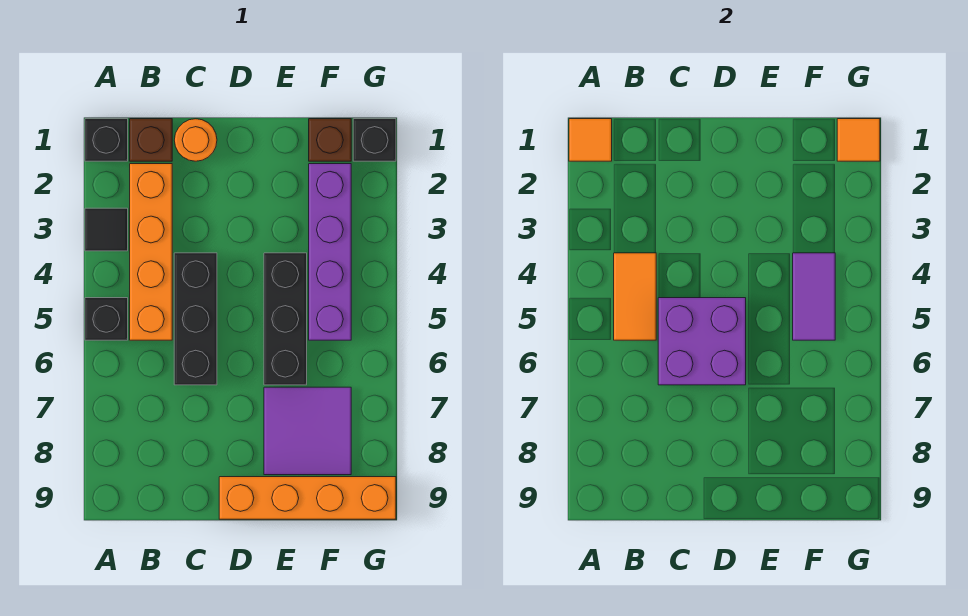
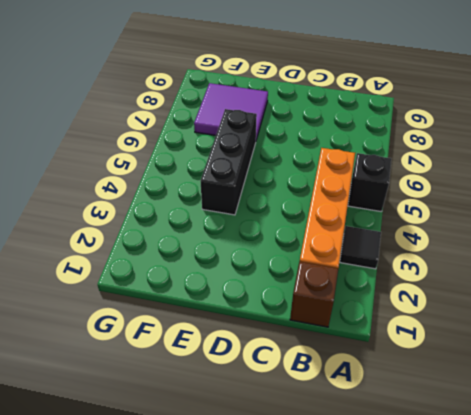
none -> black brick A1 level 1
none -> orange round brick C1 level 1
none -> black brick C4:C6 level 1

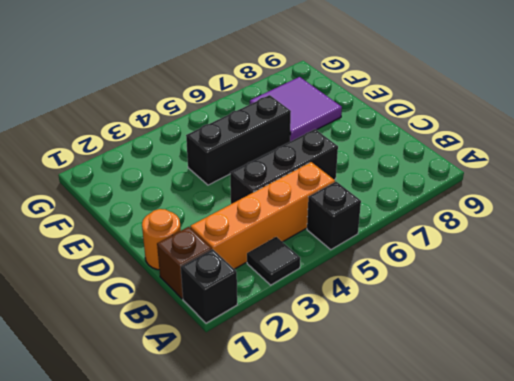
none -> orange brick D9:G9 level 1
none -> brown brick F1 level 1
none -> purple brick F2:F5 level 1

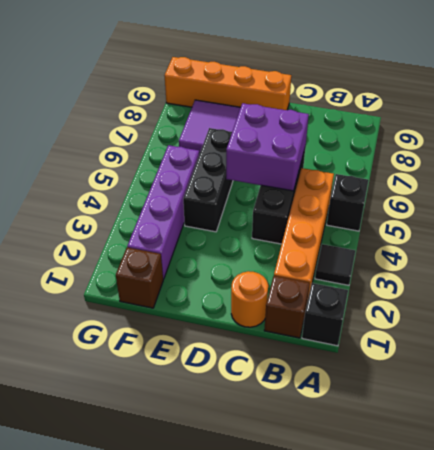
none -> black brick G1 level 1
none -> orange tile A1 level 2
none -> orange tile B4:B5 level 2

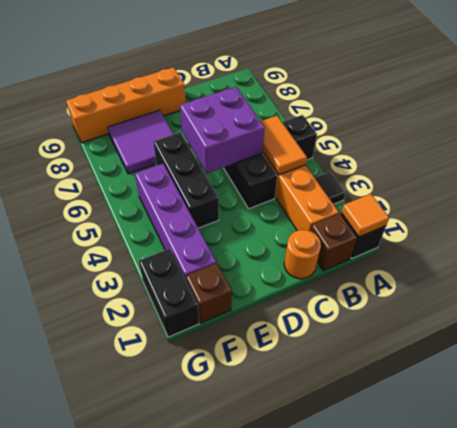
black brick G1:G2 level 1 -> black brick G1 level 1
none -> purple tile F4:F5 level 2
none -> orange tile G1 level 2

